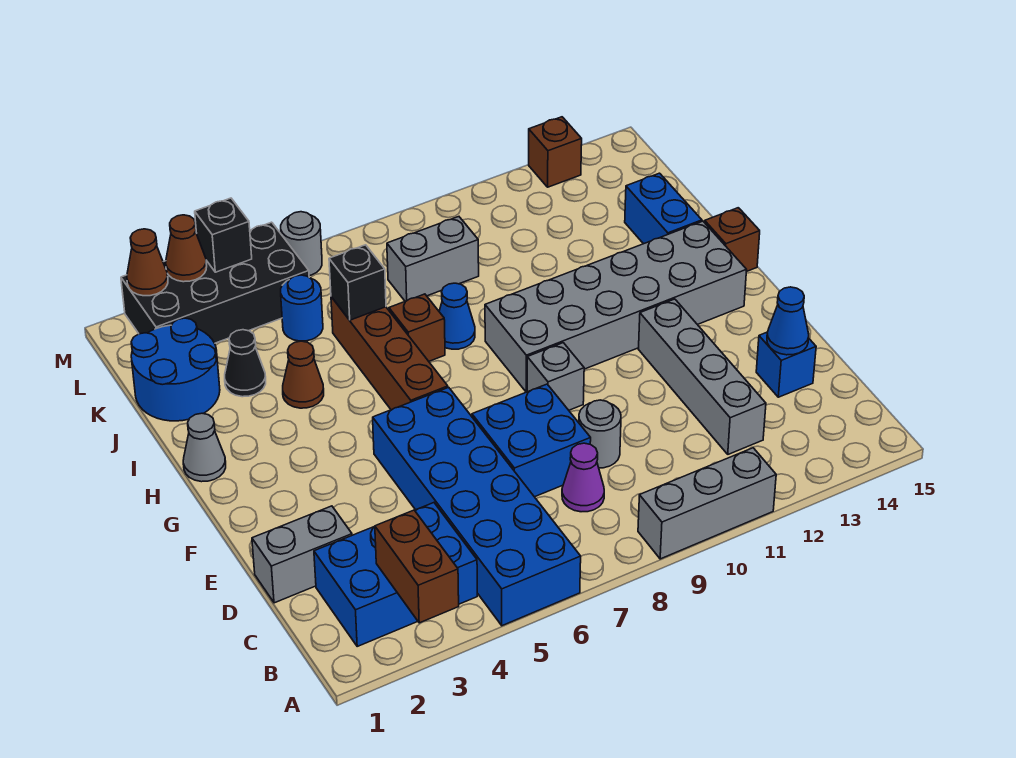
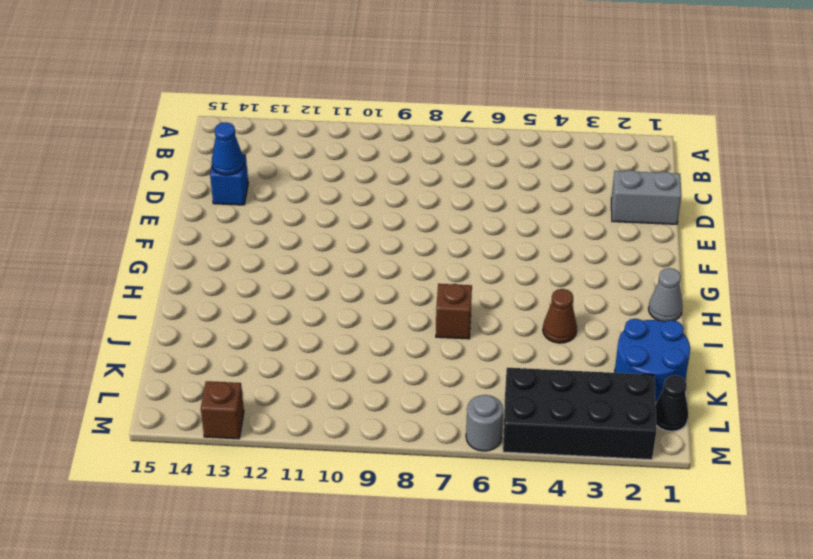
black cone L1 level 1 -> black cone J3 level 1
none -> blue brick A5:F6 level 1
none -> grey brick A9:A11 level 1
none -> blue brick B2:C4 level 1
none -> purple cone C8 level 1

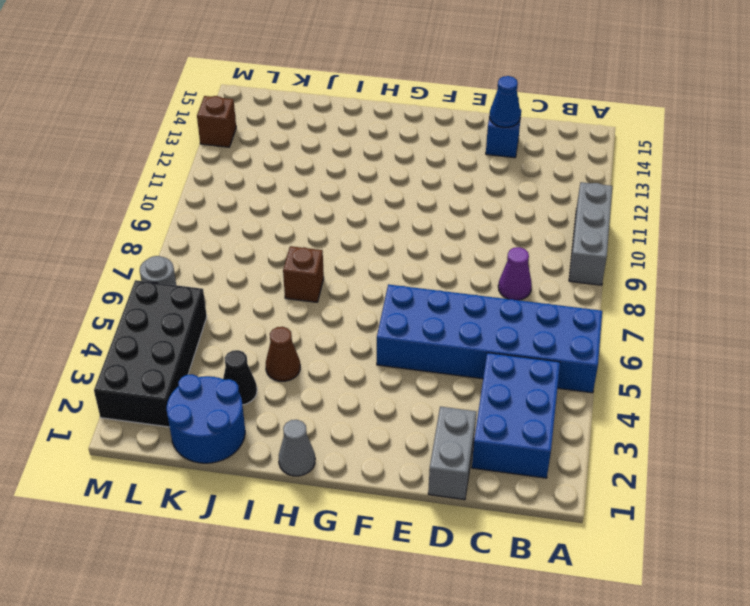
none -> grey brick C12:F12 level 1
none -> blue brick D7:E8 level 1
none -> grey round brick D9 level 1
none -> grey brick F9 level 1

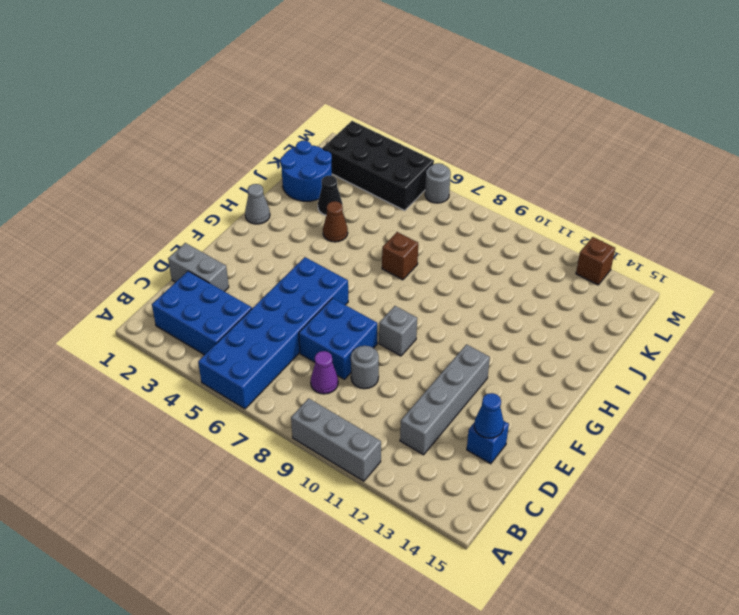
none -> brown brick G6:J6 level 1
none -> grey brick G9:H14 level 1
none -> brown brick H15 level 1
none -> blue cone I8 level 1

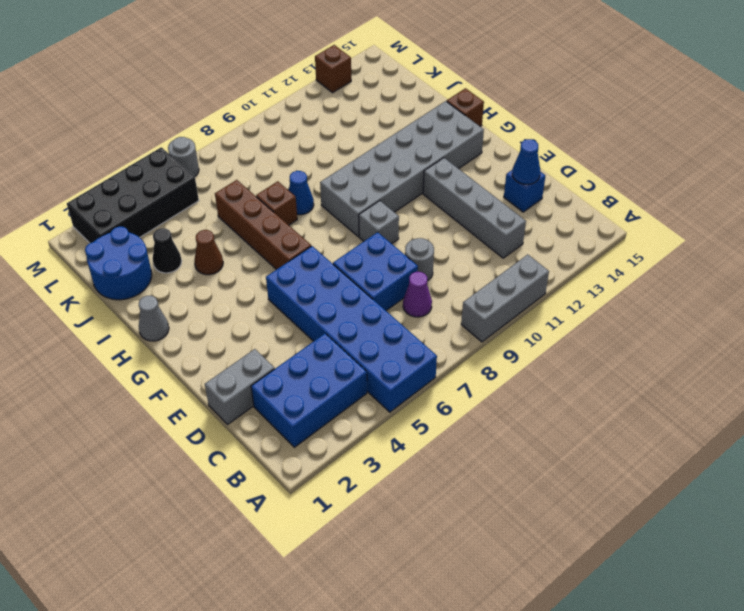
none -> blue brick I14:J14 level 1
none -> blue round brick K5 level 1
none -> grey brick K8:K9 level 1
none -> brown brick A3:B3 level 2

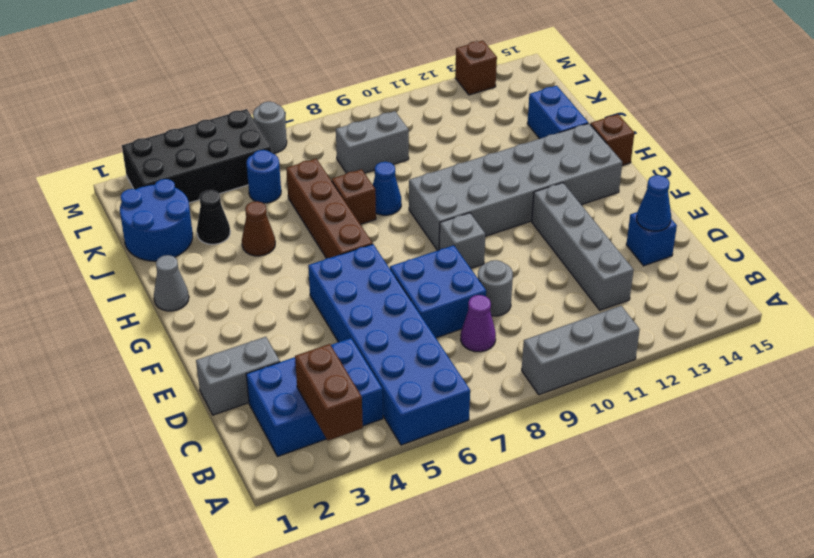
none -> black brick J6 level 2
none -> brown cone M2 level 2
none -> brown cone M3 level 2
none -> black brick M4 level 2

